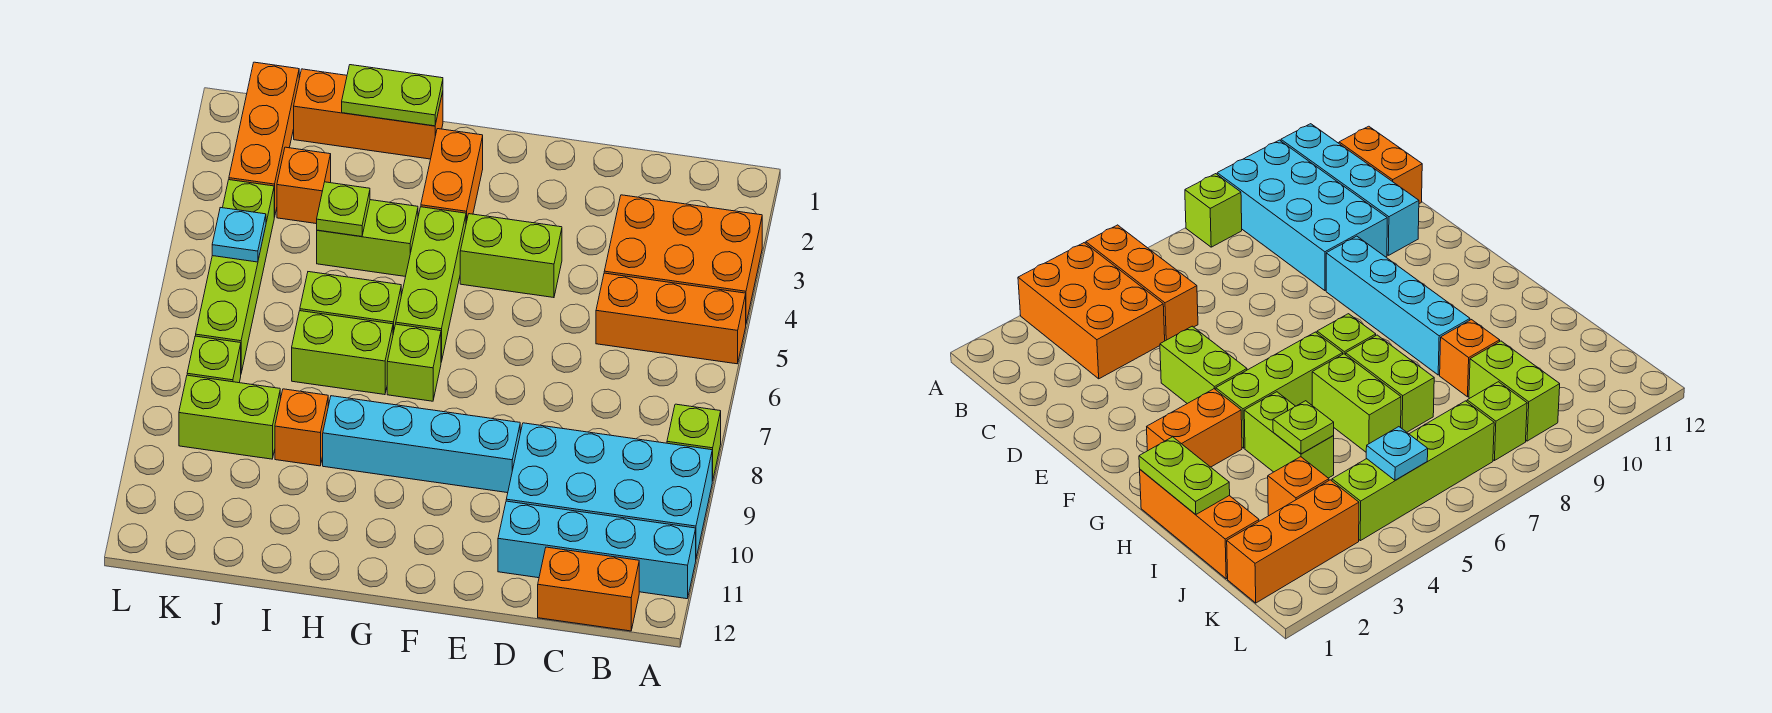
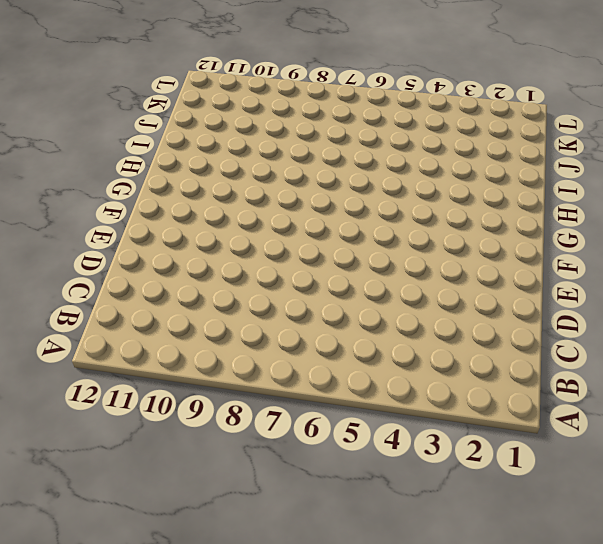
none -> orange brick A3:C4 level 1
none -> orange brick A5:C5 level 1
none -> lime brick A8 level 1

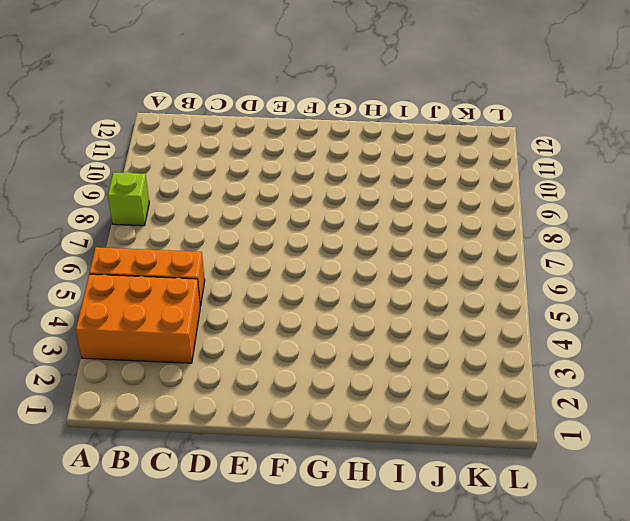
none -> cyan brick A9:D10 level 1
none -> cyan brick A11:D11 level 1
none -> orange brick B12:C12 level 1

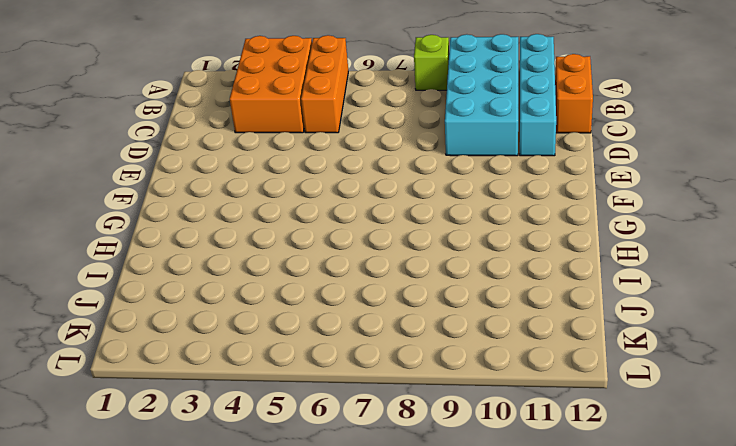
none -> lime brick E4:F4 level 1
none -> cyan brick E9:H9 level 1
none -> orange brick G2:G3 level 1

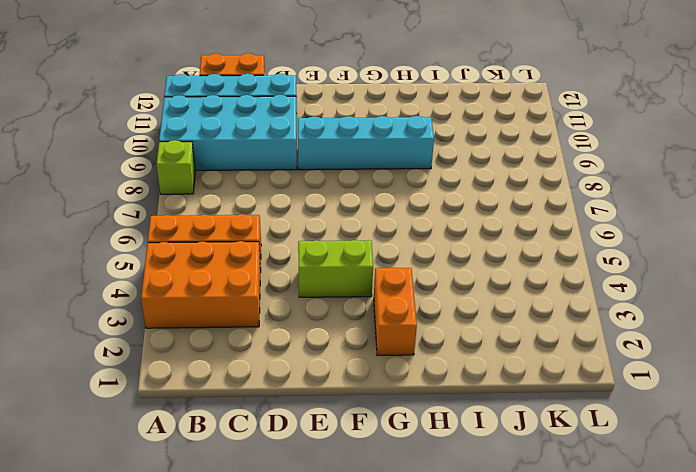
none -> lime brick G4:G6 level 1
none -> lime brick G7 level 1
none -> orange brick H1:J1 level 1

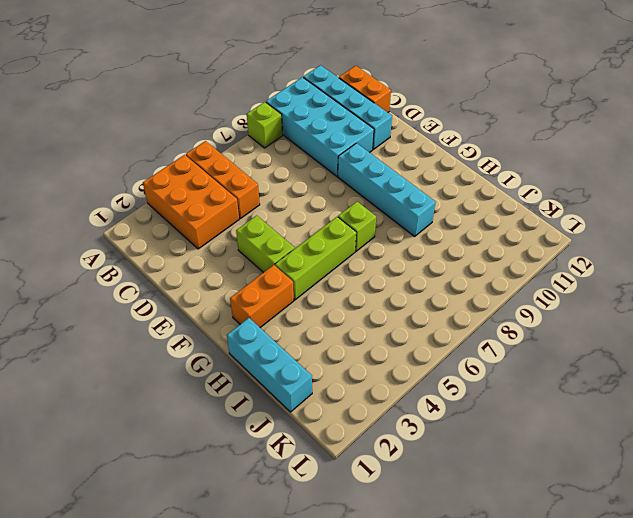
cyan brick H1:J1 level 1 -> orange brick H1:J1 level 1
none -> lime brick H4:I4 level 1
none -> lime brick H6:I6 level 1
none -> lime brick H7:I7 level 1

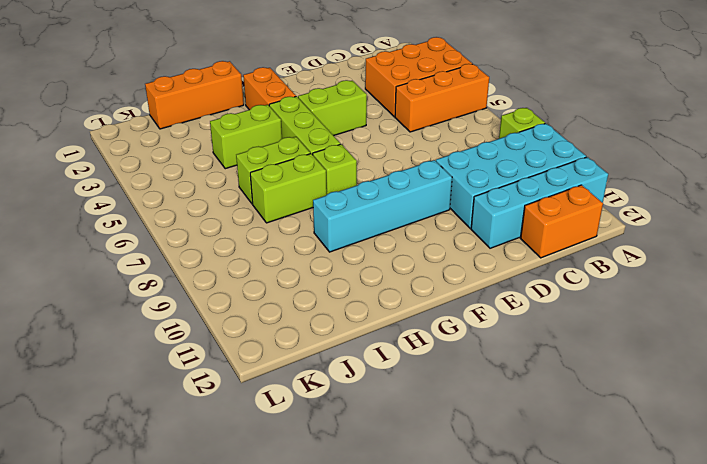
none -> orange brick I9 level 1
none -> orange brick J3 level 1
none -> lime brick J9:K9 level 1

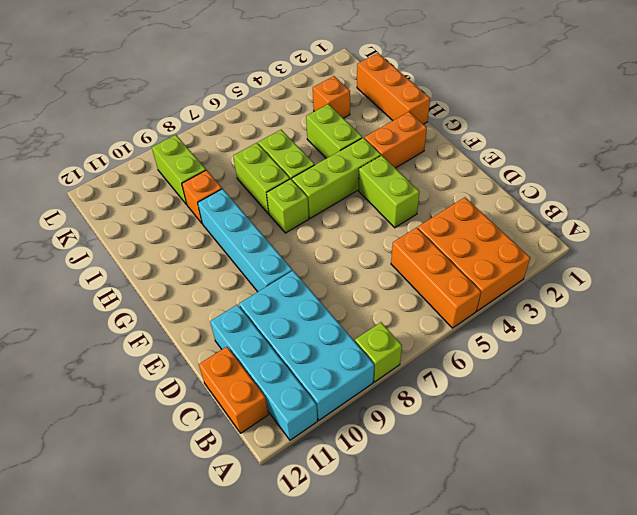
none -> orange brick K1:K3 level 1
none -> lime brick K4:K7 level 1
none -> lime brick K8 level 1

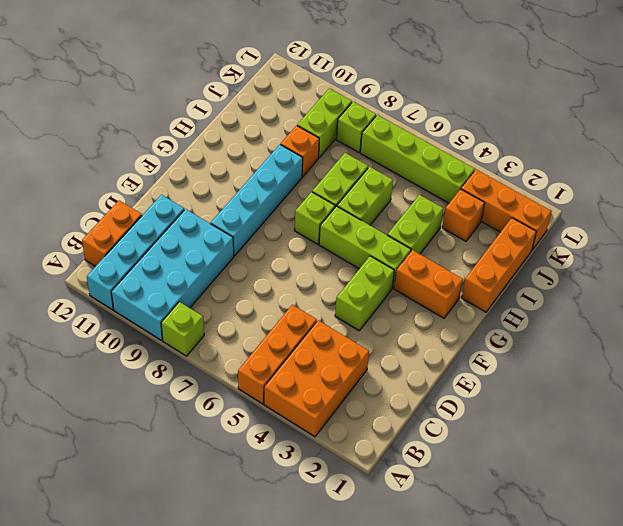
none -> lime plate H1:I1 level 2
none -> lime plate I4 level 2
none -> cyan plate K5 level 2

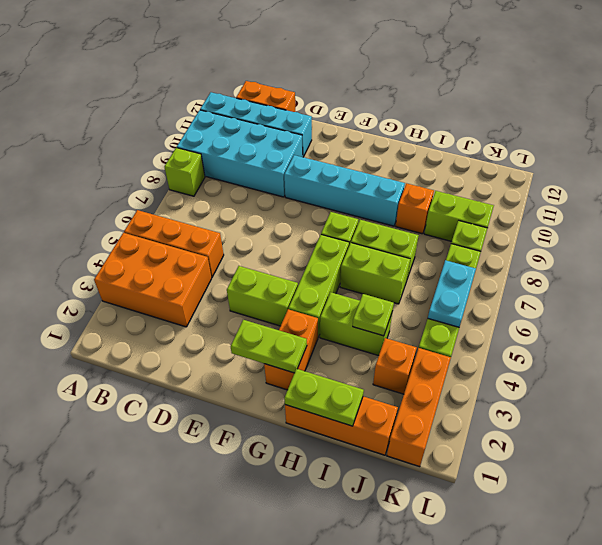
lime plate F2:G2 level 2 -> none
cyan plate K5:K6 level 2 -> cyan plate K5 level 2

